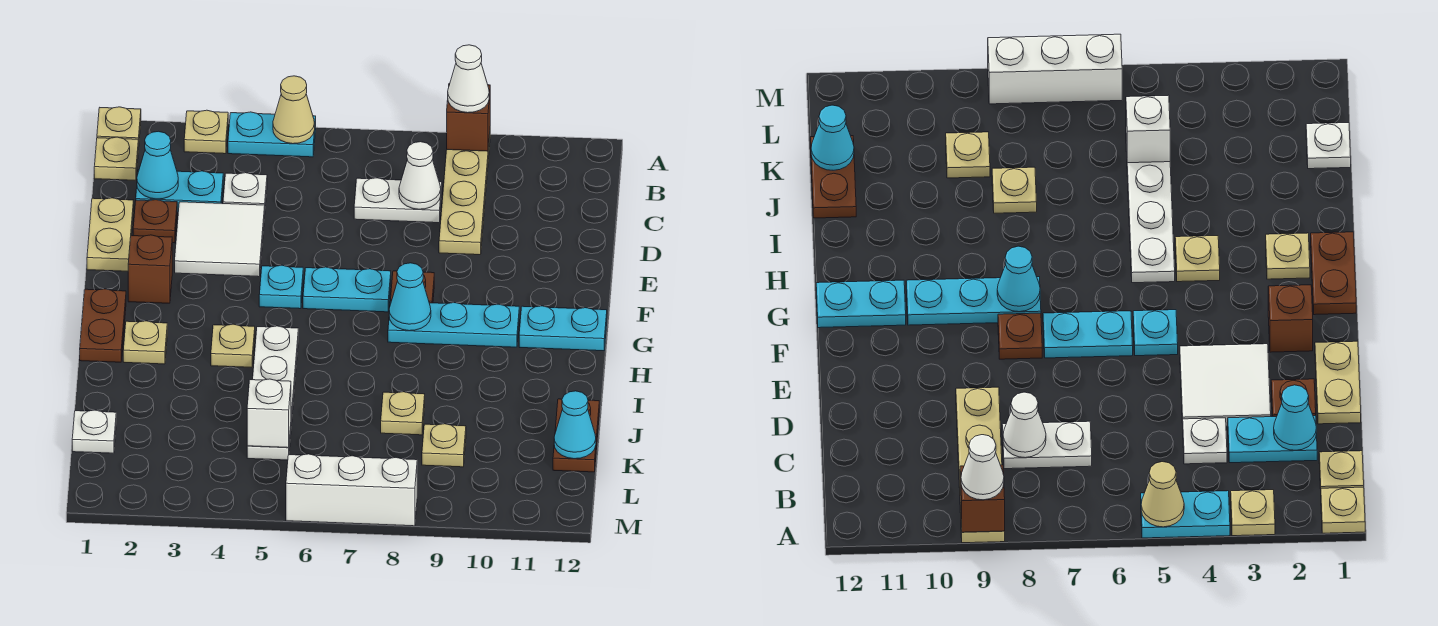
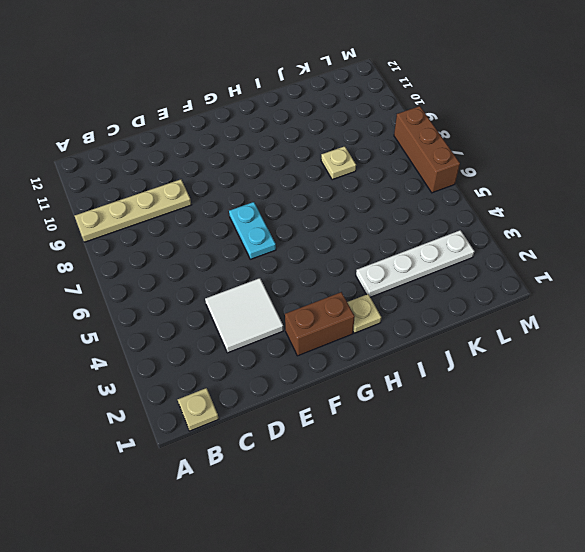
brown brick F2:G2 level 1 -> brown brick F2 level 1
white plate I3:L3 level 1 -> white plate H5:K5 level 1
brown brick M6:M8 level 1 -> white brick M6:M8 level 1
none -> tan plate A1 level 1
none -> tan plate A3 level 1
none -> cyan plate A4:A5 level 1
none -> cyan plate C2:C3 level 1

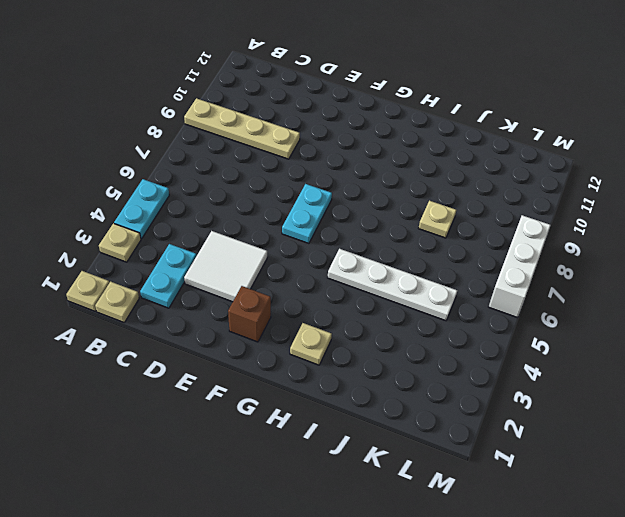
none -> white plate C4 level 1
none -> white plate C7:C8 level 1
none -> tan plate D1:E1 level 1
none -> brown plate D2 level 1

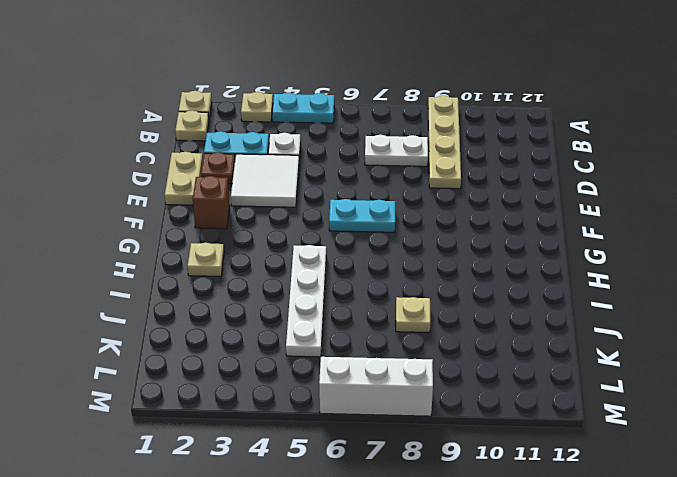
none -> cyan plate F5 level 1
none -> brown plate F8 level 1
none -> brown plate G1:H1 level 1
none -> cyan plate G8:G10 level 1

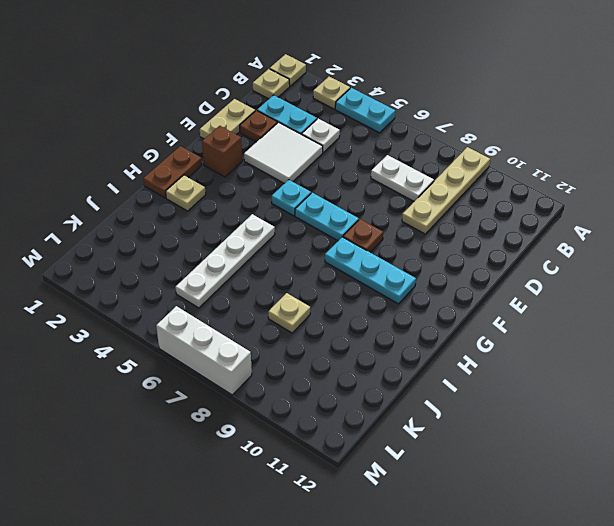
none -> cyan plate G11:G12 level 1
none -> tan plate H4 level 1
none -> brown plate J12:K12 level 1
none -> white plate K1 level 1

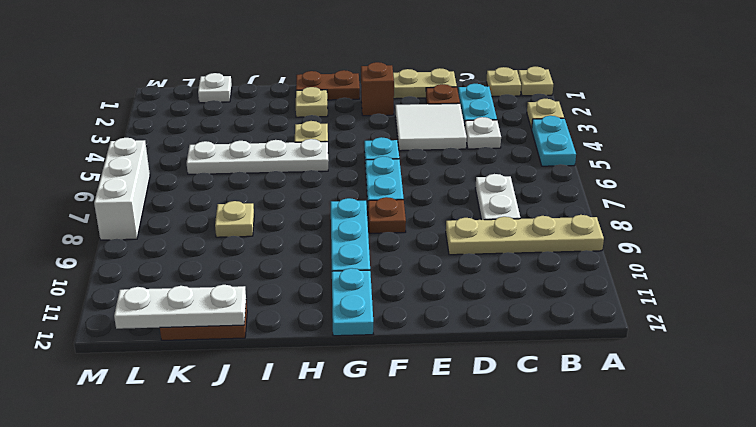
white plate J12:L12 level 2 -> cyan cone K12 level 2
none -> tan plate K9 level 1
none -> tan cone A5 level 2
none -> brown brick A9 level 2
none -> cyan cone C2 level 2

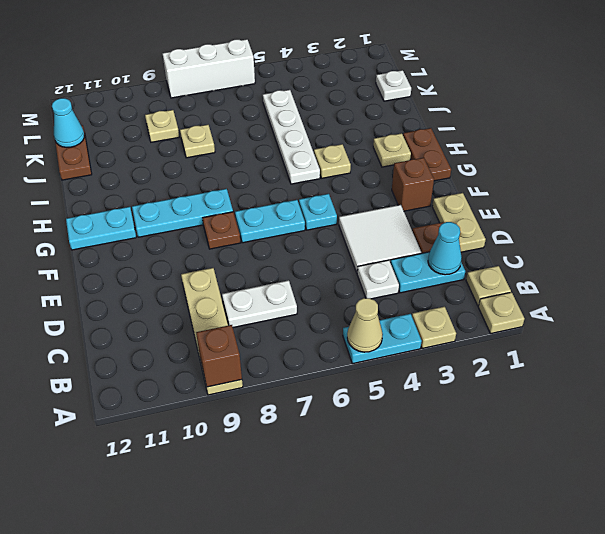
none -> white cone C8 level 2
none -> cyan cone G8 level 2
none -> white brick K5 level 2
none -> white cone A9 level 3

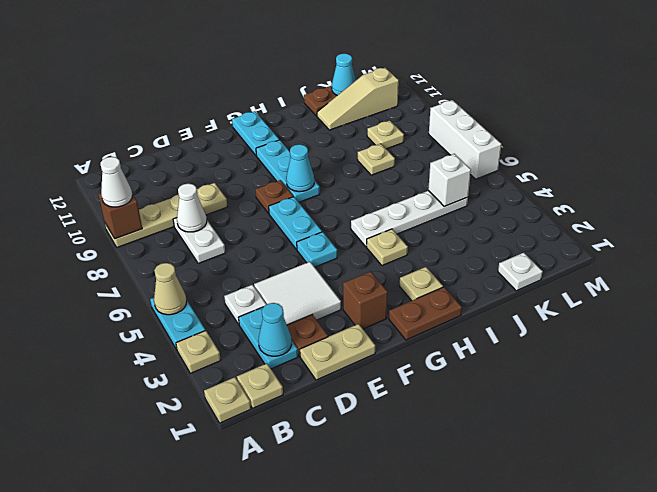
tan slope J11:L11 level 1 top L -> none

